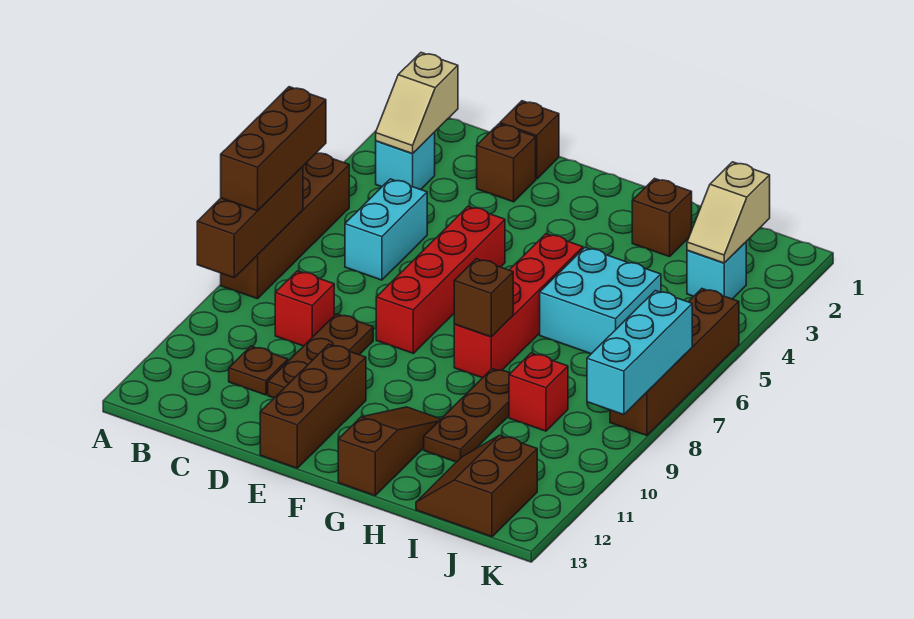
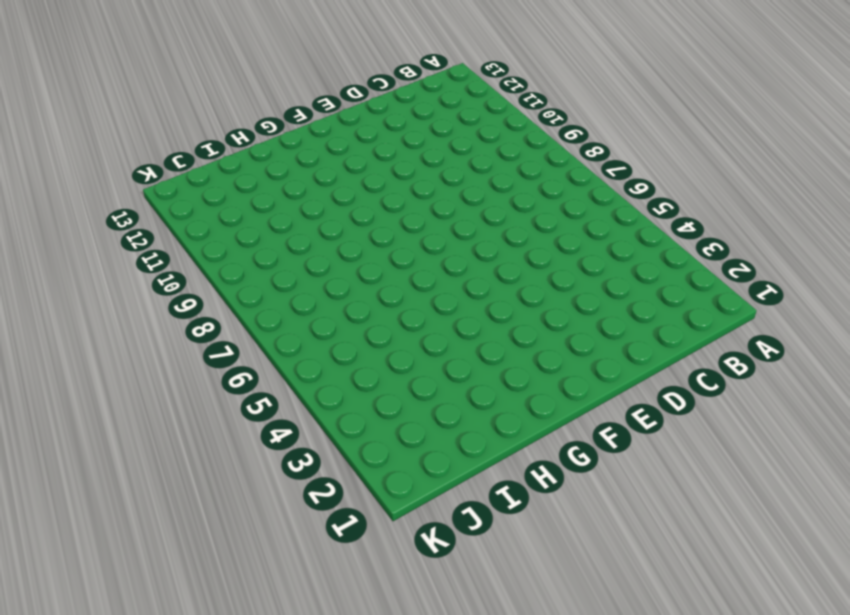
none -> brown brick A5:A8 level 1
none -> cyan brick B3 level 1
none -> cyan brick C5:C6 level 1

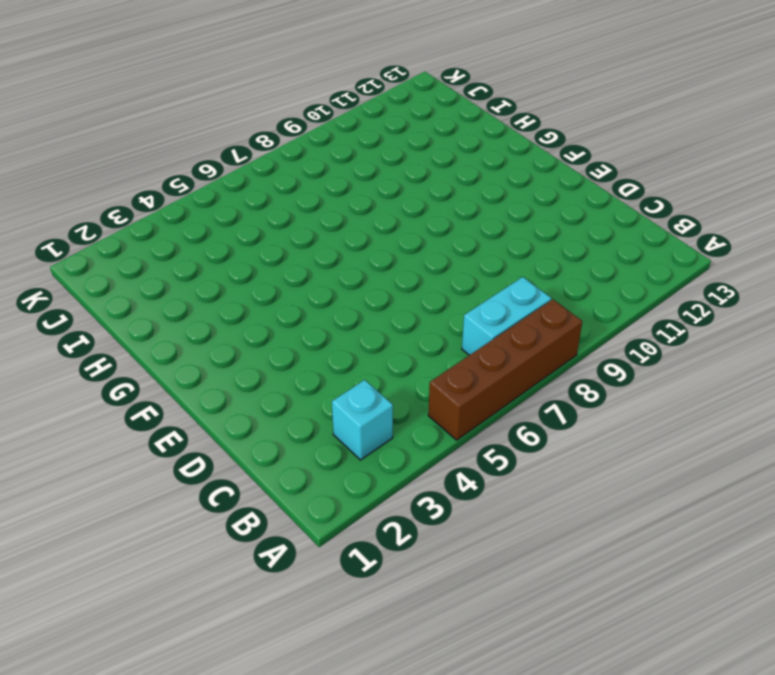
cyan brick B7:B8 level 1 -> cyan brick C5:C6 level 1
none -> red brick C9 level 1
none -> brown plate C11 level 1
none -> brown brick D1 level 1

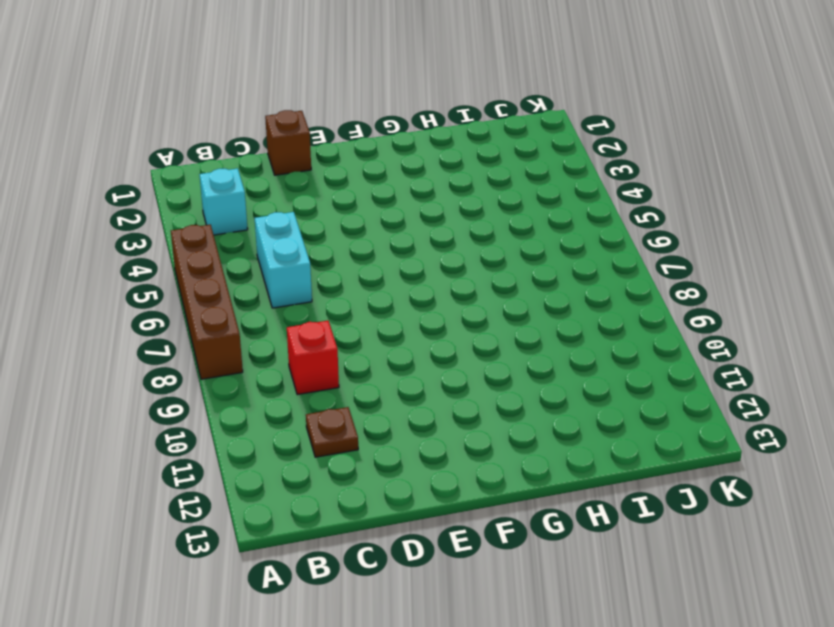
none -> brown brick D2 level 1
none -> brown plate D9:D11 level 1
none -> red brick E5:E8 level 1

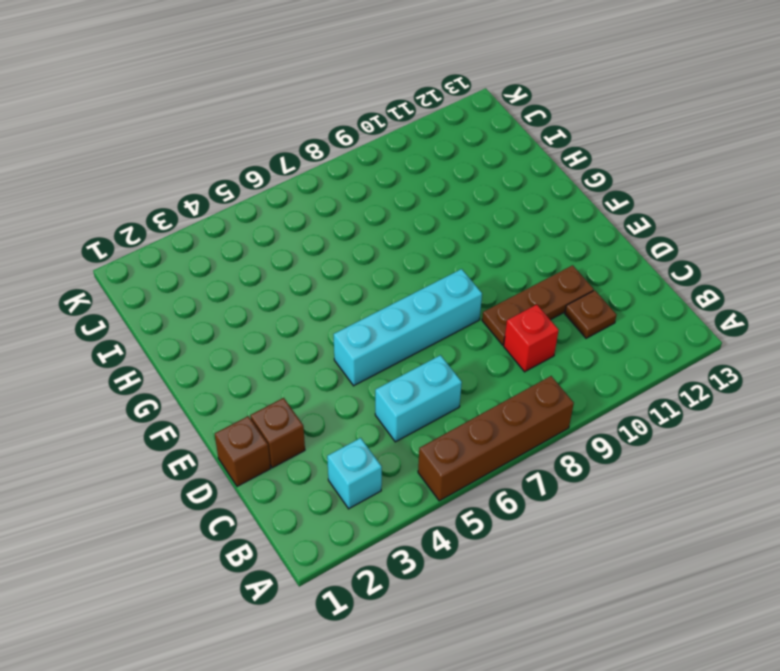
cyan brick E5:E8 level 1 -> red brick E5:E8 level 1
none -> brown brick E11:E13 level 1
none -> red brick G5:G8 level 1
none -> brown slope G11:G13 level 1 top 13

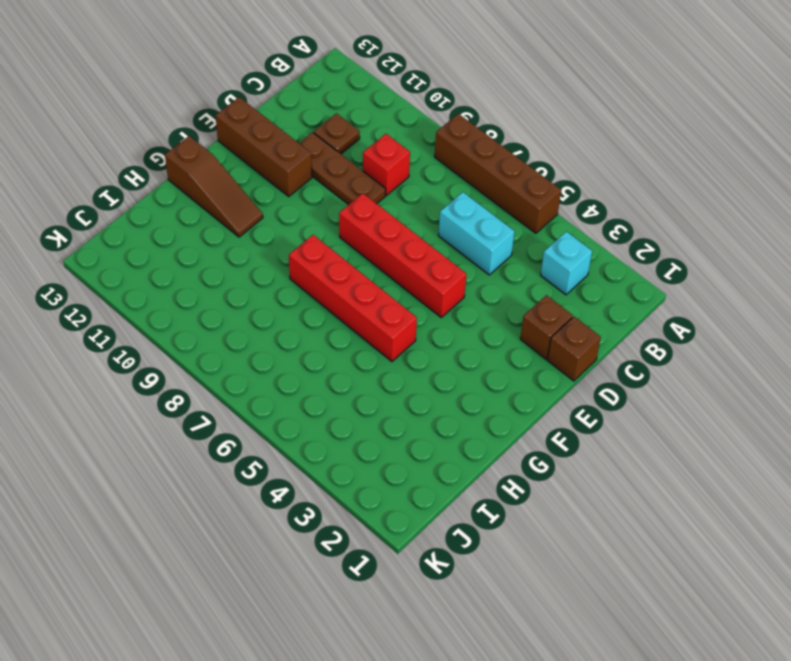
none -> brown brick H2 level 1
none -> cyan brick H5:I6 level 1
none -> brown plate H9:H11 level 1

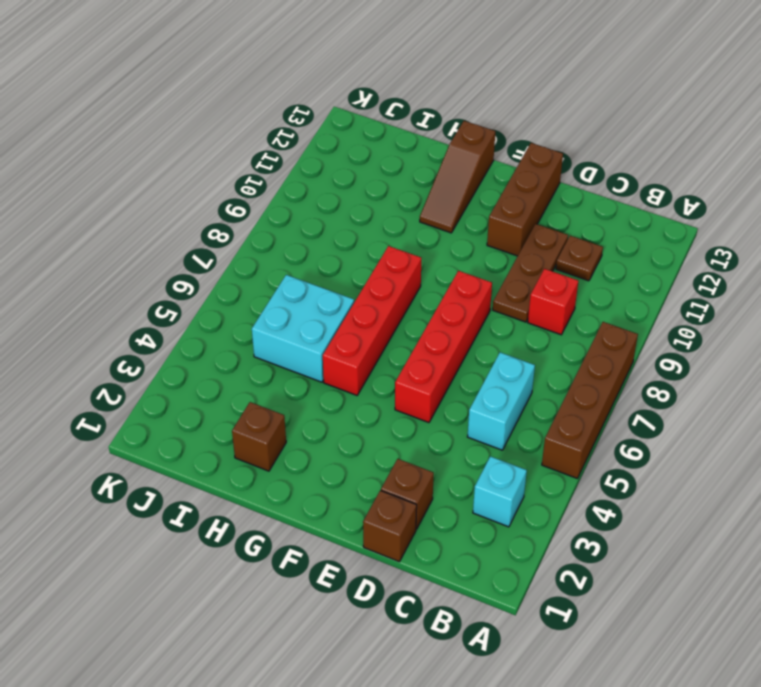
none -> brown plate H9:H11 level 1
none -> red brick I9 level 1
none -> brown slope I12:J13 level 1 top J

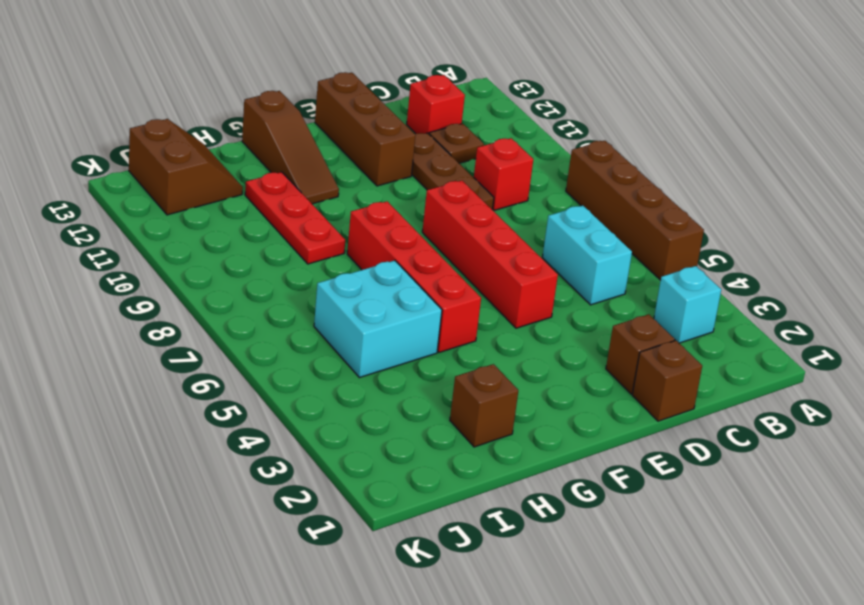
red brick C12 level 1 -> red brick I9 level 1
red plate H9:H11 level 1 -> brown plate H9:H11 level 1
none -> cyan brick J3 level 1
none -> brown brick K5:K8 level 1
none -> brown brick A7:A9 level 2

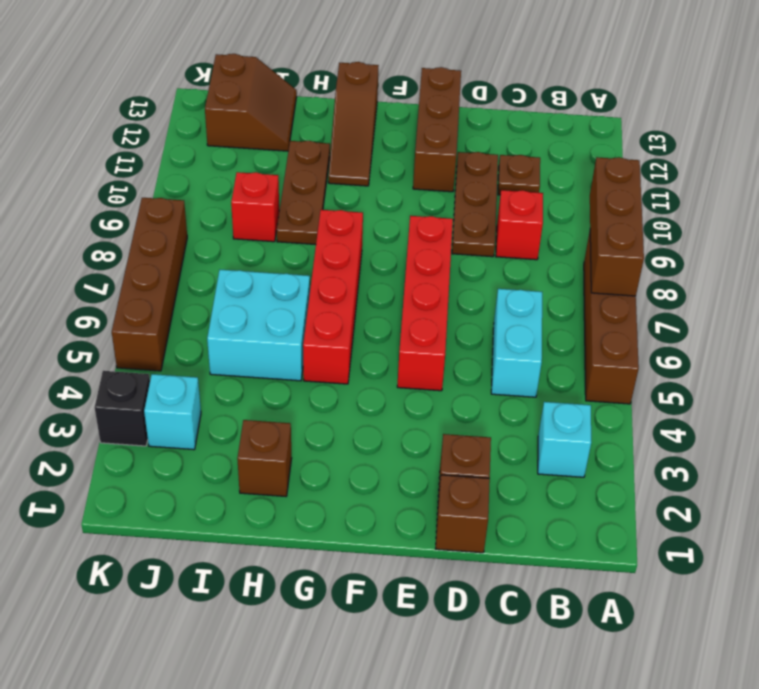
black brick K3 level 1 -> none
none -> tan slope B2:B3 level 2 top 2
none -> brown brick G8 level 2
none -> tan slope J2:J3 level 2 top 2

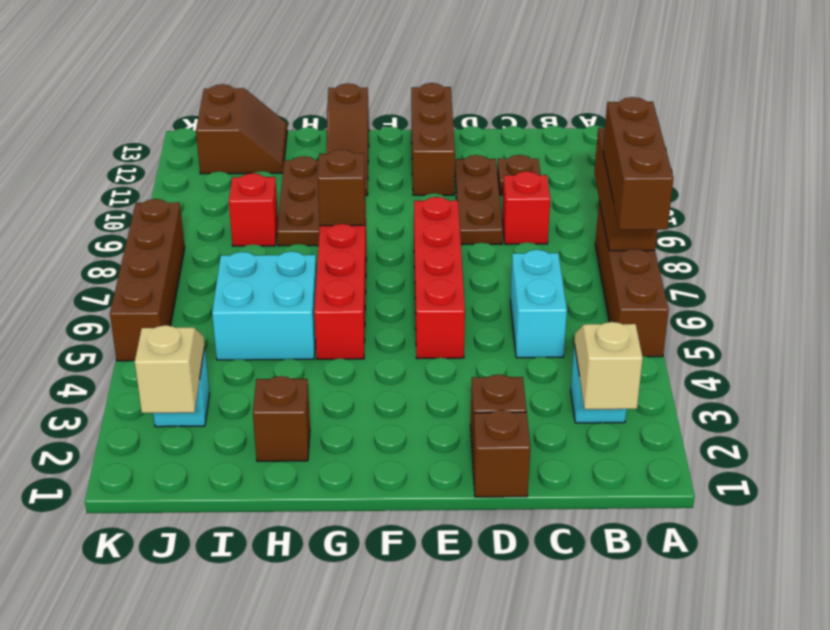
none -> cyan brick K7:K9 level 2

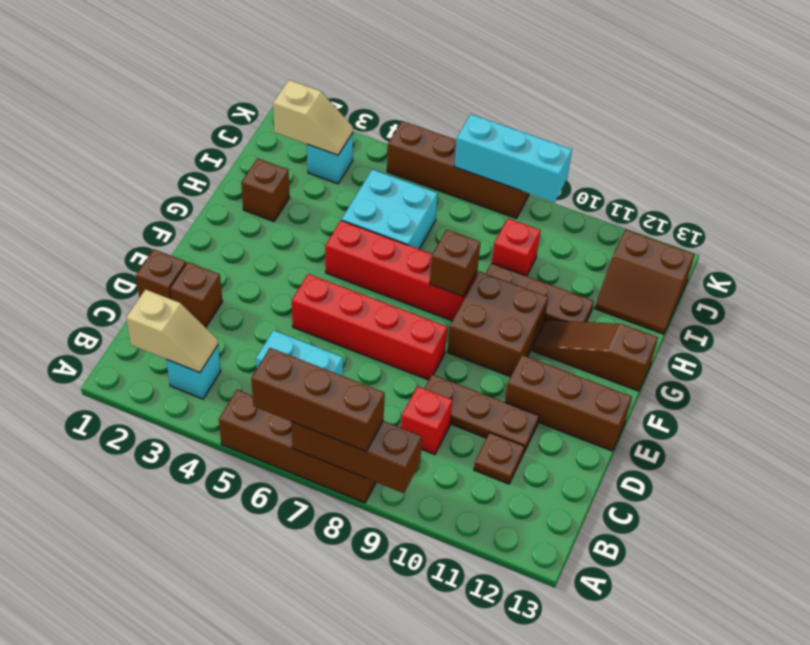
brown brick F9:G10 level 1 -> none

